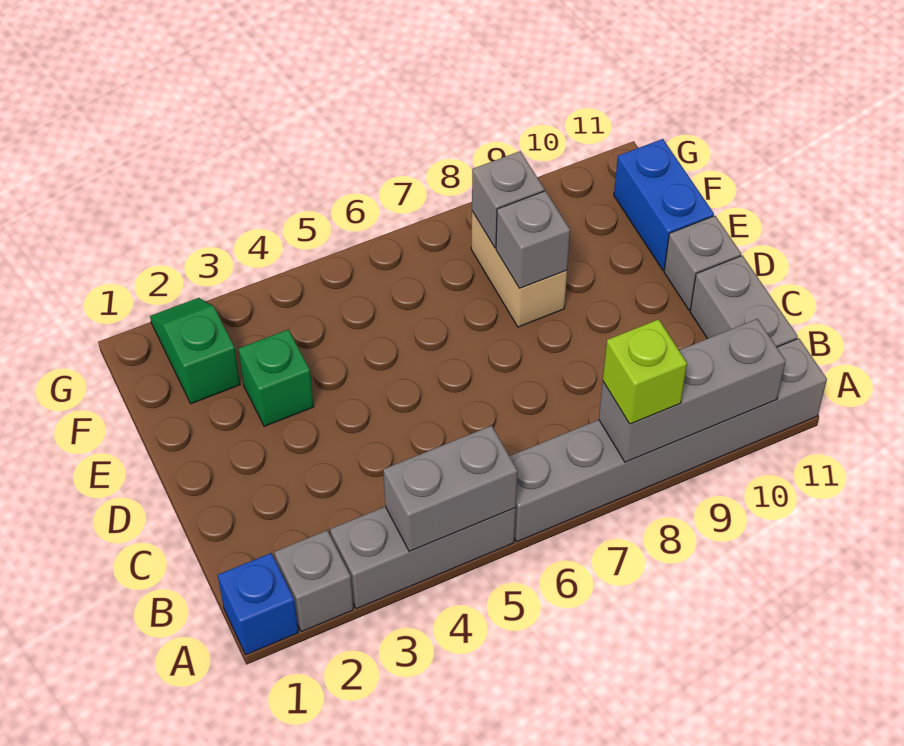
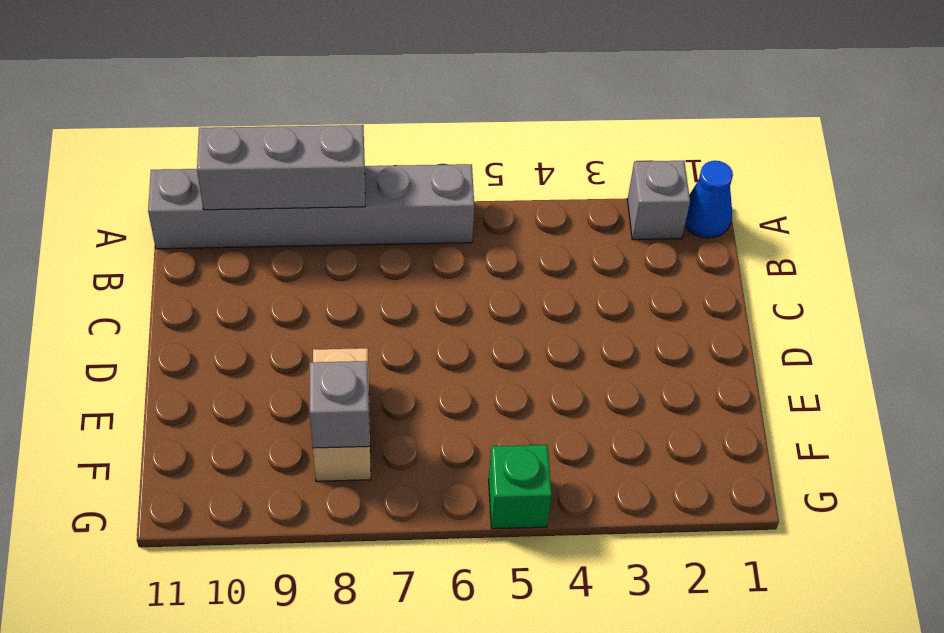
blue cone A1 level 1 -> blue brick A1 level 1
green brick G5 level 1 -> green brick E3 level 1
none -> grey brick A3:A5 level 1
none -> grey brick B11:C11 level 1
none -> grey brick D11 level 1

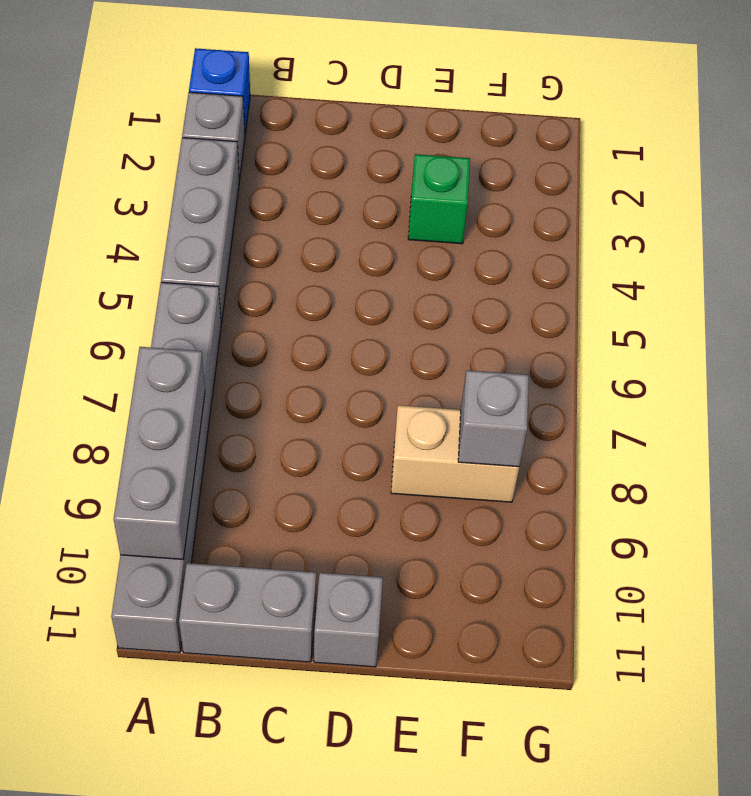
none -> blue brick E11:F11 level 1
none -> green slope F2:G2 level 1 top F
none -> grey brick A4:A5 level 2

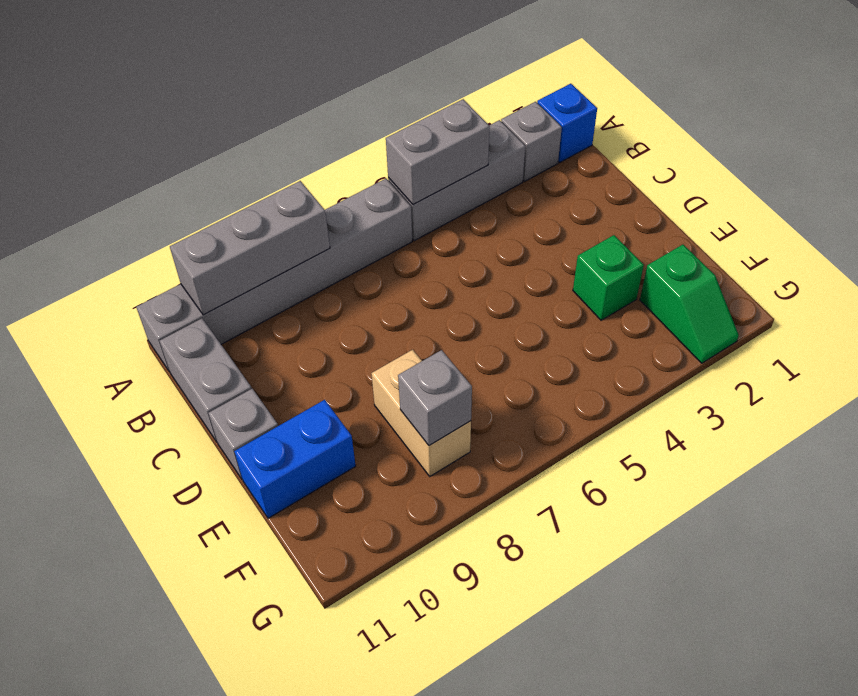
blue brick E10:E11 level 1 -> blue brick E11:F11 level 1
none -> grey brick E8 level 2
none -> lime brick A8 level 3

